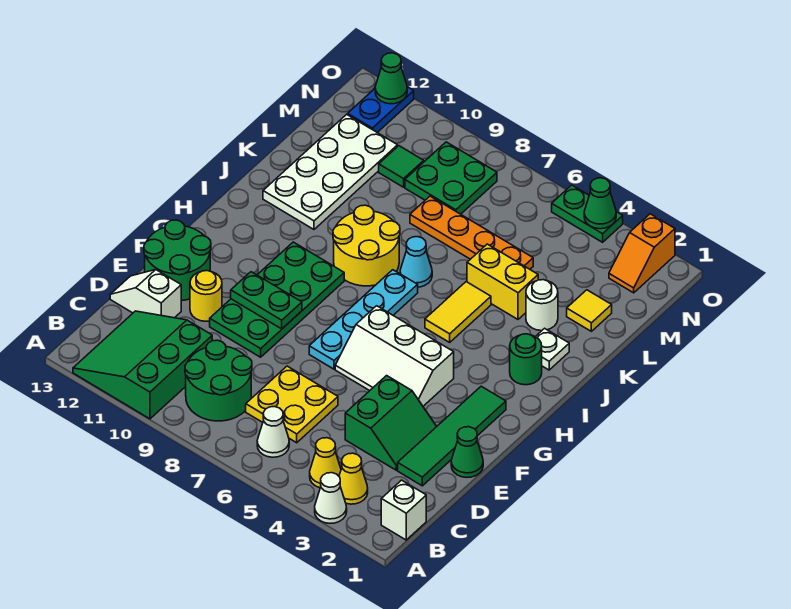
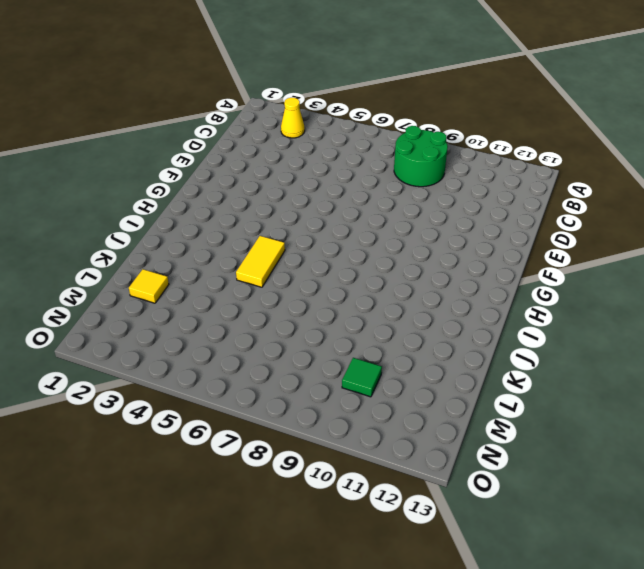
none -> white cone A3 level 1
none -> green slope A10:C12 level 1 top 10
none -> white brick B1 level 1
none -> yellow cone B4 level 1

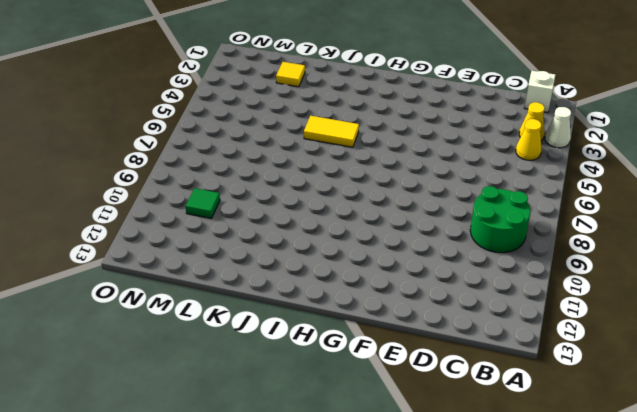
none -> green slope A10:C12 level 1 top 10
none -> white cone B6 level 1
none -> yellow plate C6:D7 level 1
none -> green tile D2:G2 level 1

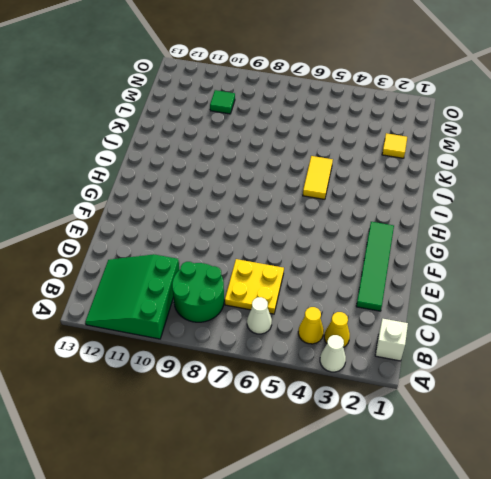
none -> green slope D3:E4 level 1 top 4
none -> white slope D12:D13 level 1 top 12
none -> green cone E1 level 1
none -> green plate E9:H10 level 1

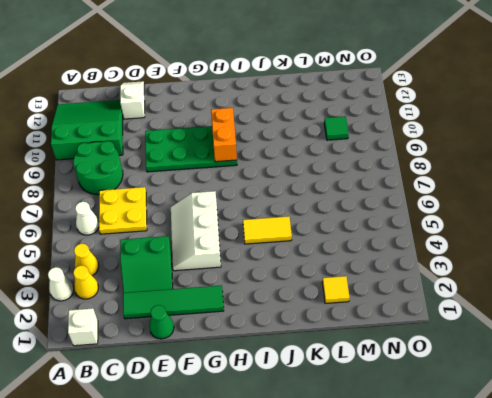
orange brick H9:H10 level 2 -> none
none -> yellow round brick E11 level 1
none -> green round brick E12:F13 level 1
none -> cyan plate F7:I7 level 1
none -> green round brick I2 level 1

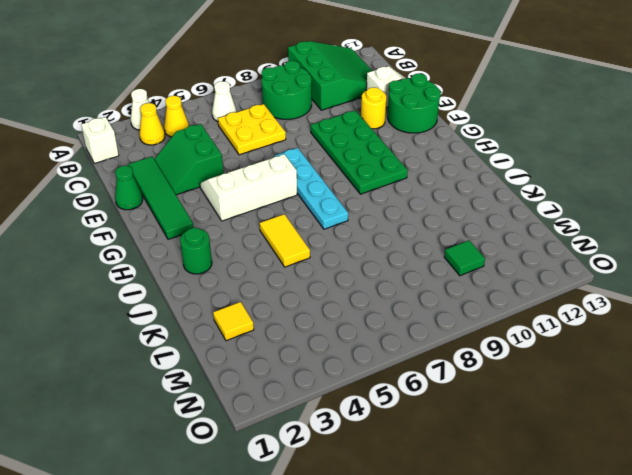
none -> yellow round brick I8:J9 level 1
none -> white plate J2 level 1
none -> cyan cone J7 level 1
none -> white plate J11:M12 level 1

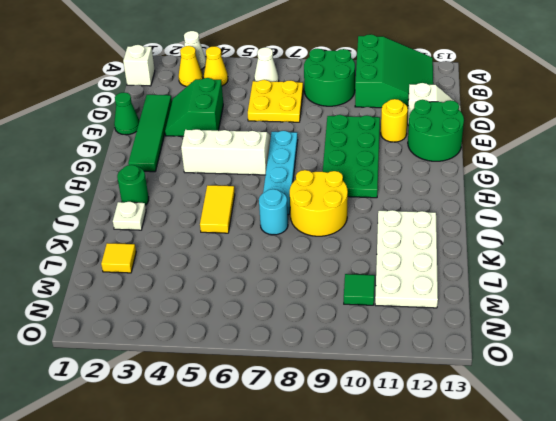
cyan round brick J7 level 1 -> cyan cone J7 level 1
none -> white round brick K3 level 1
none -> yellow brick K4:K5 level 1
none -> orange plate L5:L8 level 1
none -> green plate M8:N9 level 1

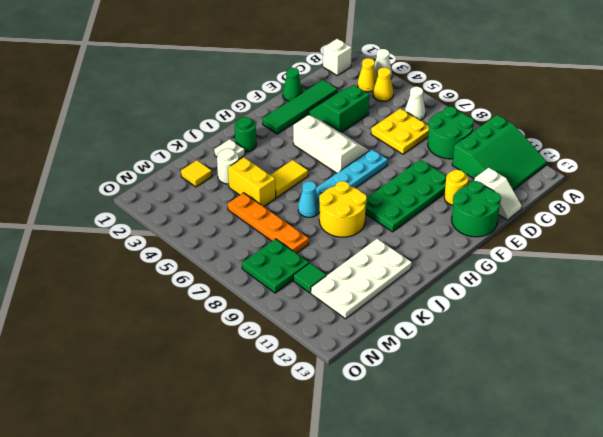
none -> orange slope N2:O2 level 1 top O
none -> blue plate N12:O12 level 1
none -> green plate O4:O5 level 1
none -> green plate F9:F10 level 2

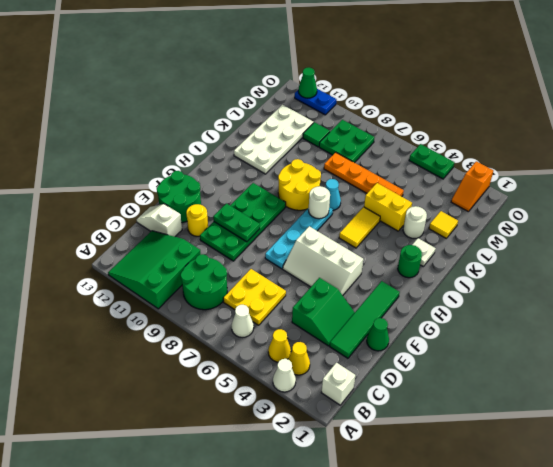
white round brick I7 level 2 -> none
blue plate O11:O12 level 1 -> blue plate N12:O12 level 1
none -> green cone O4 level 2

